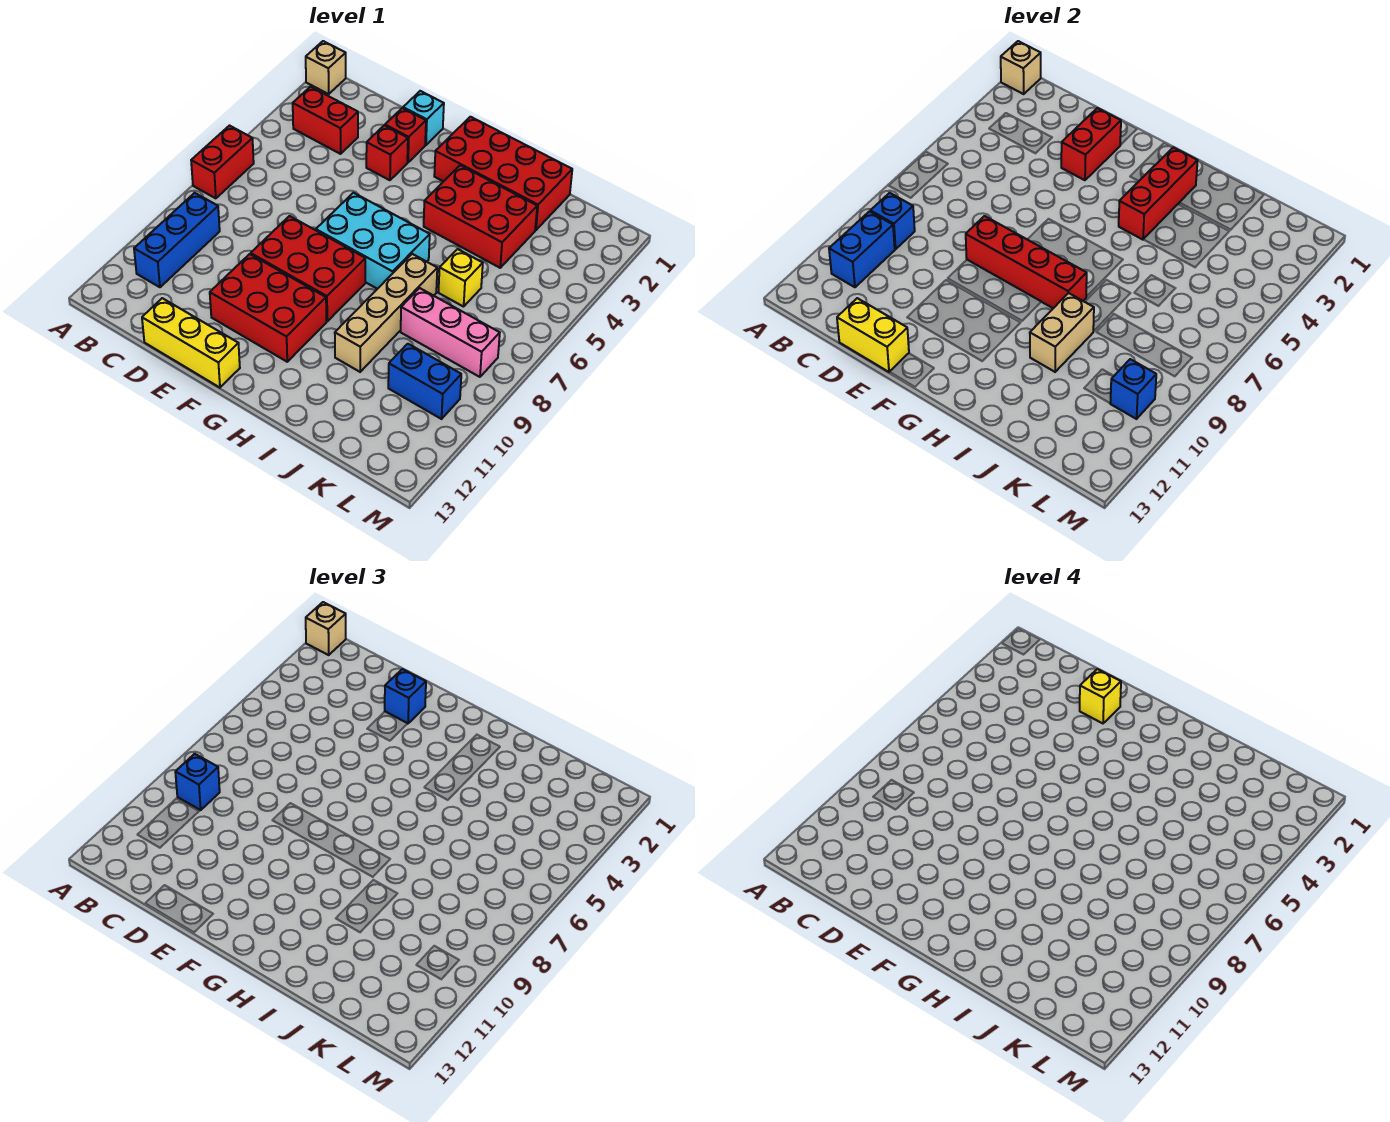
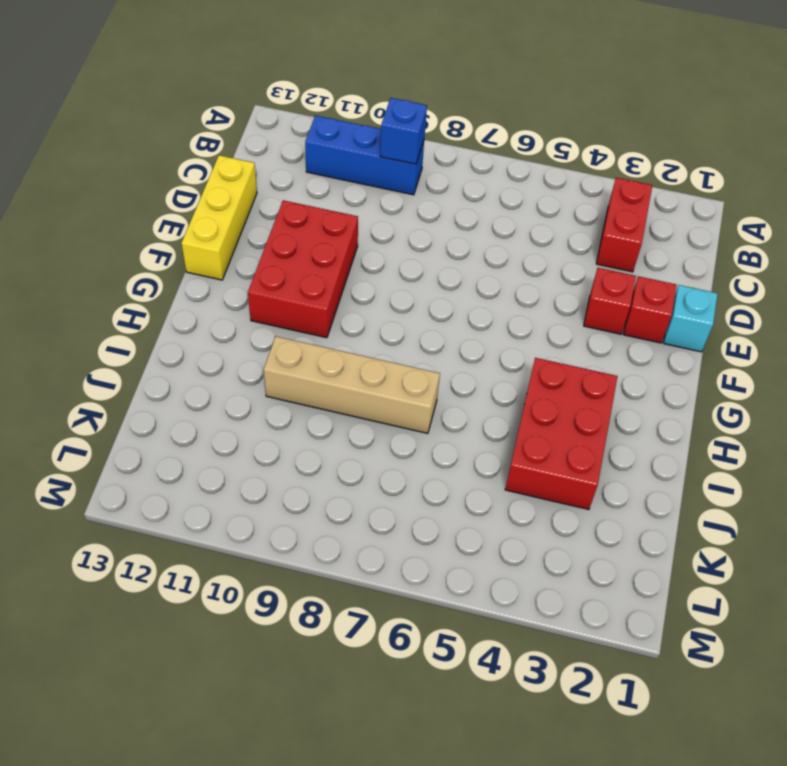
none -> tan brick A1 level 1
none -> red brick A6:A7 level 1
none -> red brick E8:G9 level 1
none -> cyan brick F6:H7 level 1

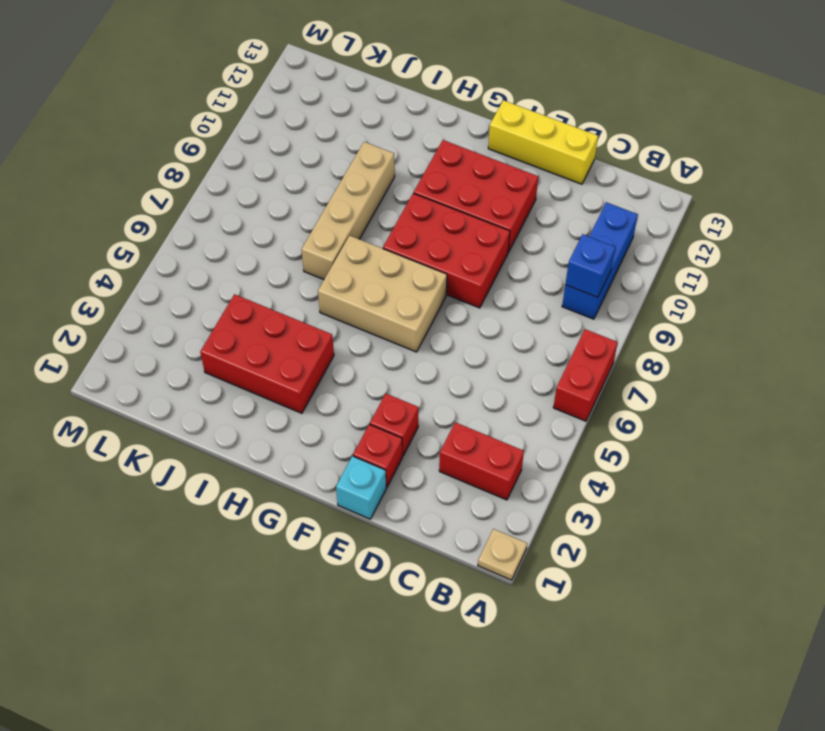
tan plate A1 level 1 -> tan brick A1 level 1
tan brick F6:H7 level 1 -> cyan brick F6:H7 level 1
none -> red brick G1:J2 level 1
none -> yellow brick J6 level 1
none -> pink brick J8:L8 level 1
none -> blue brick K10:L10 level 1

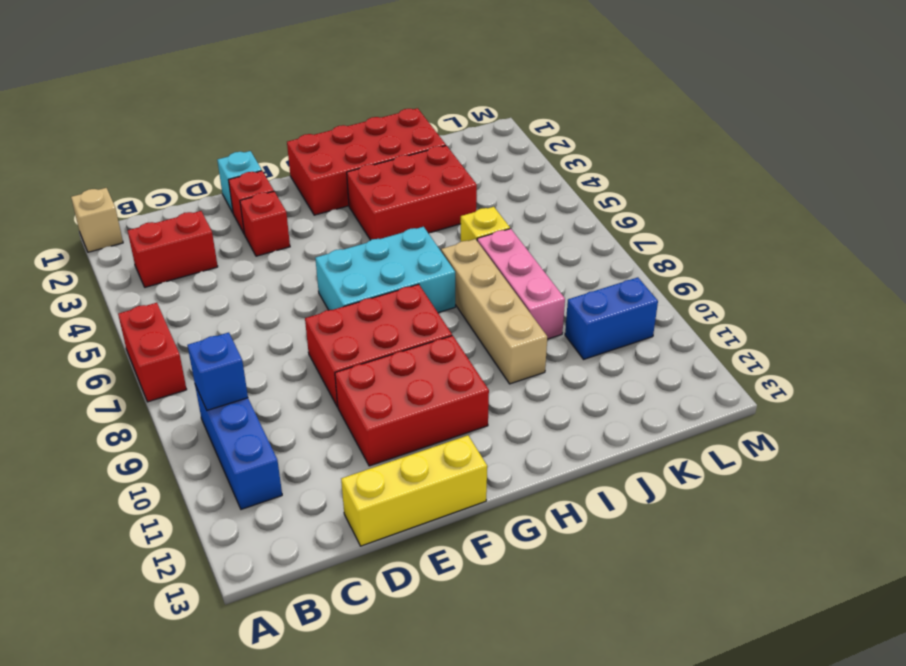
pink brick J7:J9 level 1 -> pink brick J8:L8 level 1
none -> tan brick A1 level 2
none -> blue brick B10:B11 level 2
none -> yellow brick D13:E13 level 2
none -> red brick E2:E3 level 2

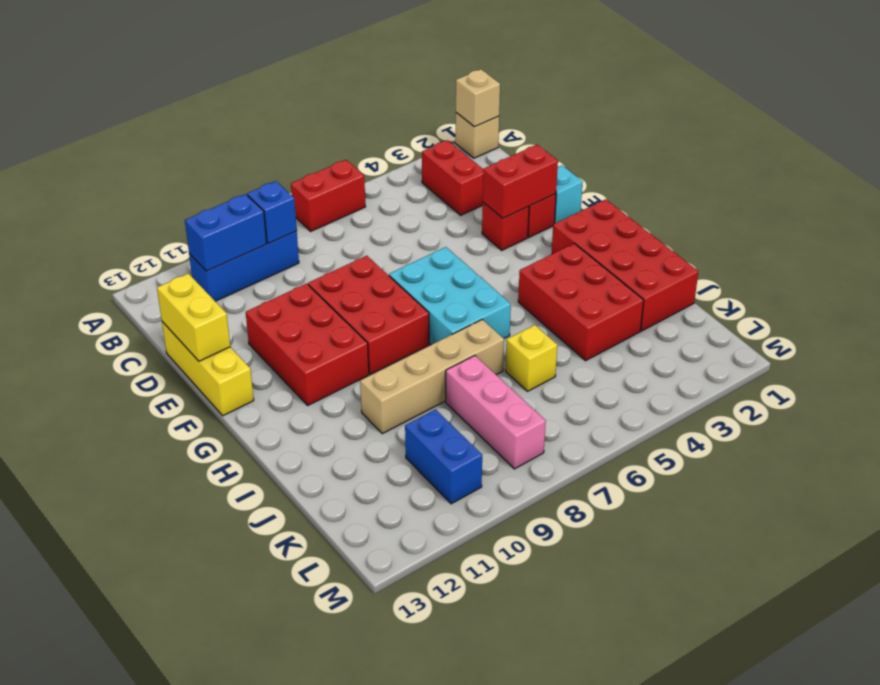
none -> red brick E8:H8 level 2
none -> red brick H2:H4 level 2
none -> tan brick I9:I10 level 2
none -> blue brick L10 level 2

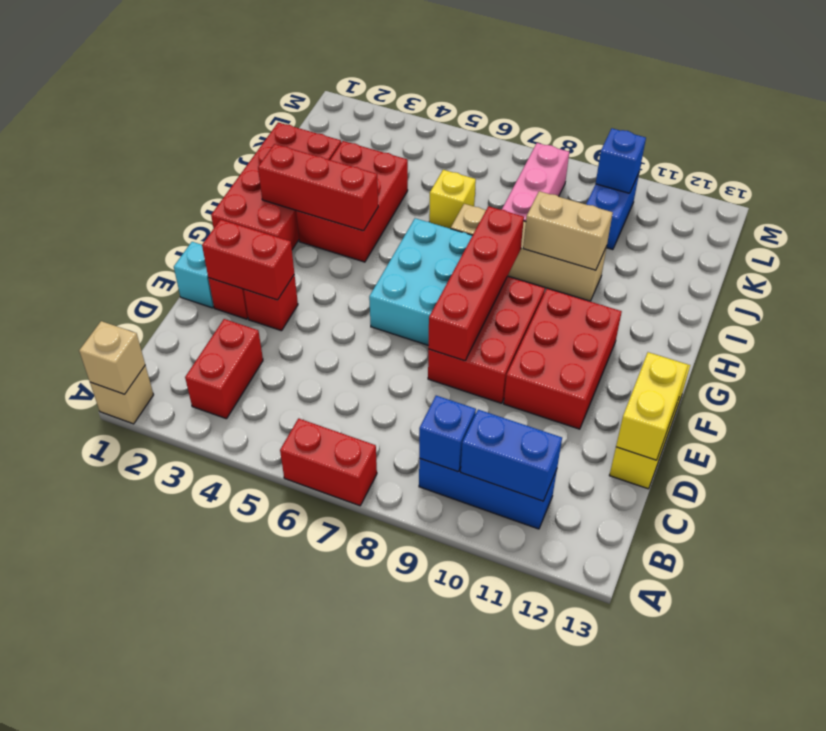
none -> tan brick A1 level 3
none -> blue brick B9 level 3
none -> blue brick E2 level 3
none -> yellow brick E2 level 4

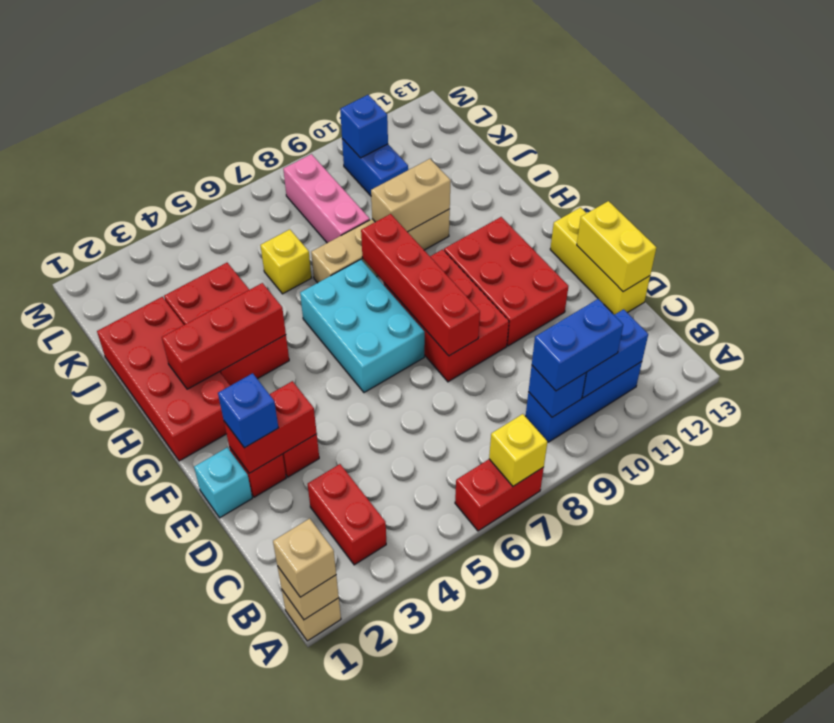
yellow brick A7 level 2 -> yellow brick E2 level 4
blue brick B9:B10 level 3 -> blue brick B9 level 3

